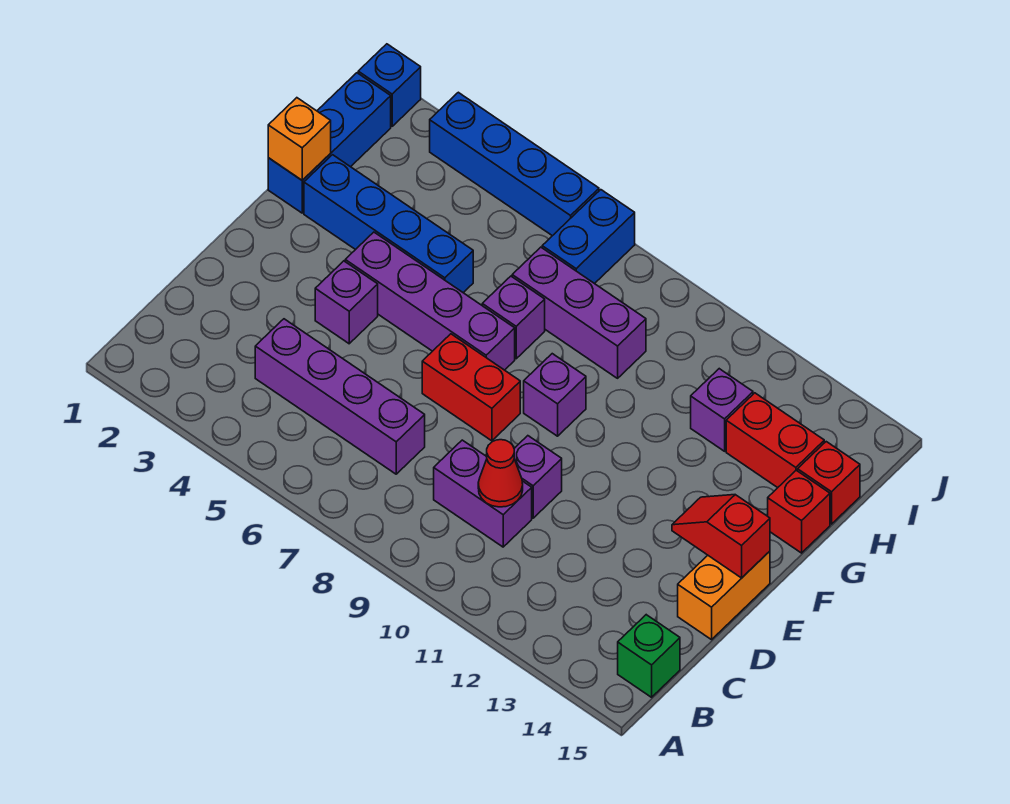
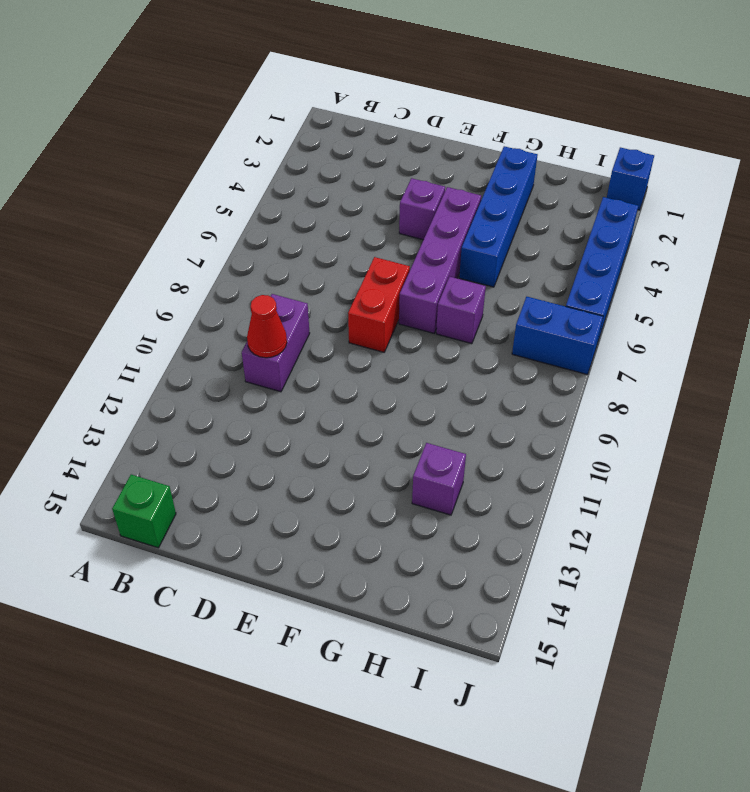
none -> purple brick C4:C7 level 1
none -> purple brick D10 level 1
none -> orange brick D15:E15 level 1

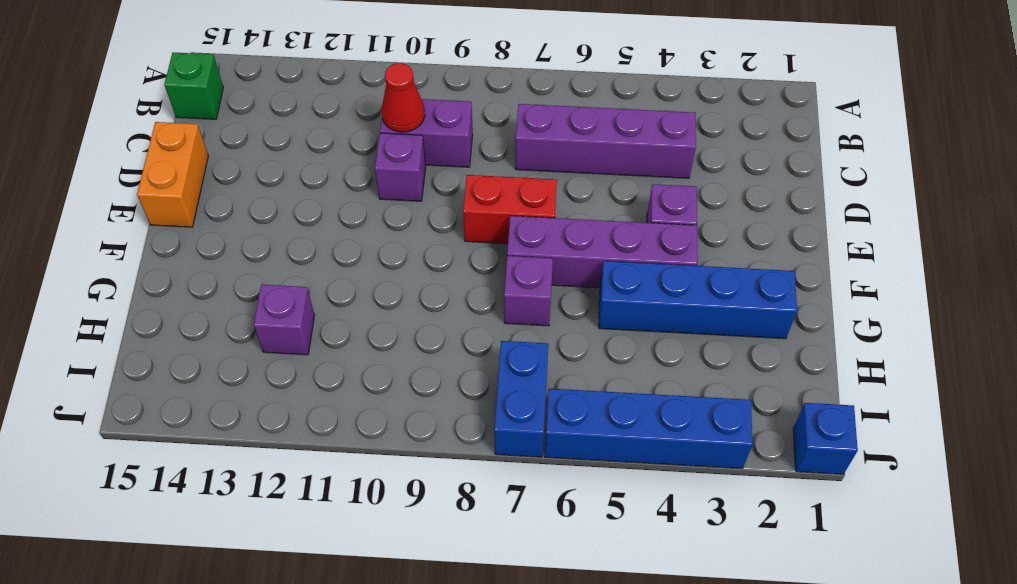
none -> purple brick F9 level 1
none -> blue brick G1:I1 level 1
none -> red brick G15 level 1

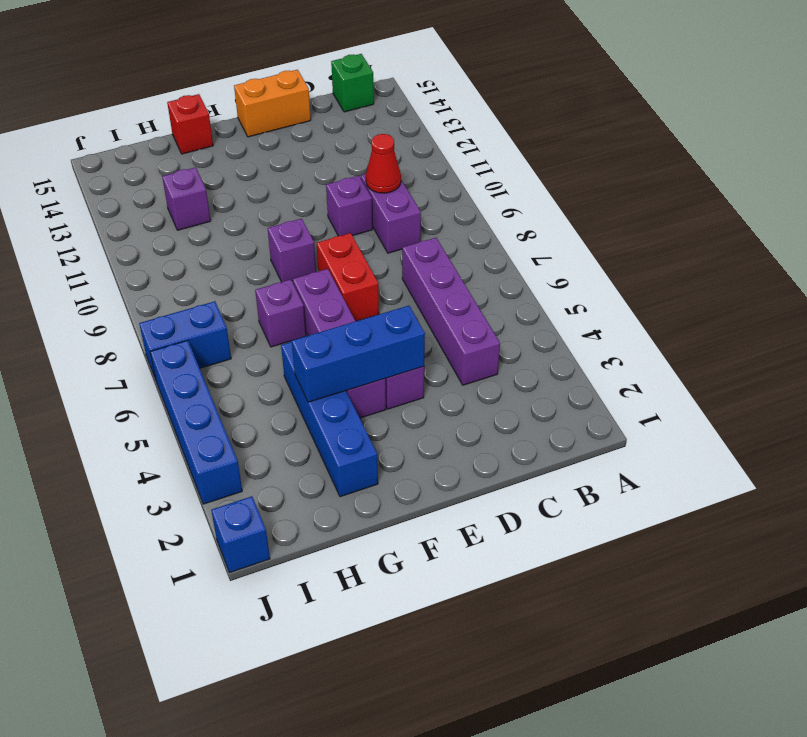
blue brick E4:G4 level 2 -> blue brick G1:I1 level 1
none -> purple brick H7:H9 level 1
none -> red brick H13:H14 level 1
none -> red brick H15 level 1

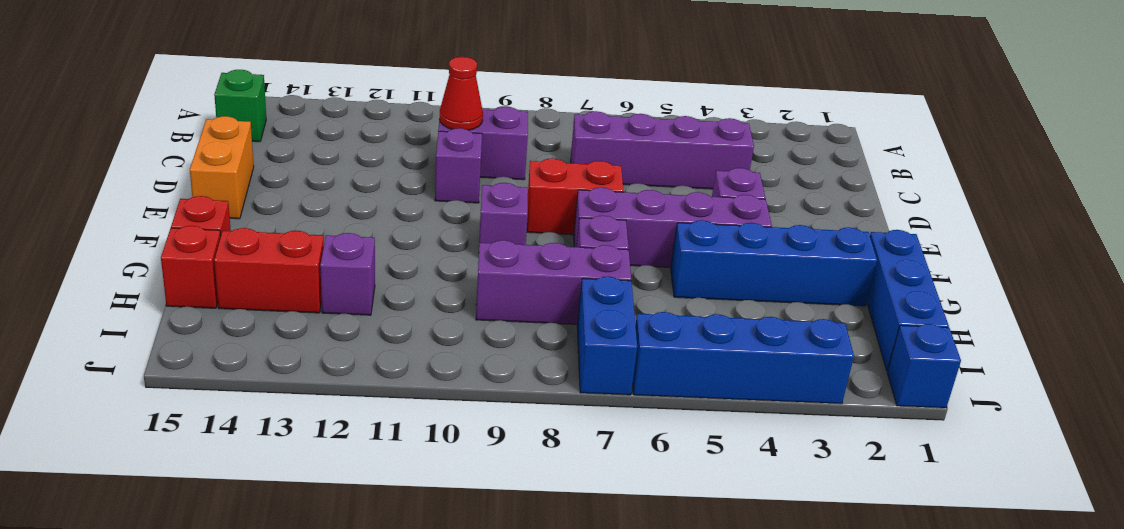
none -> red slope E14:E15 level 2 top 15
none -> orange brick G1 level 2

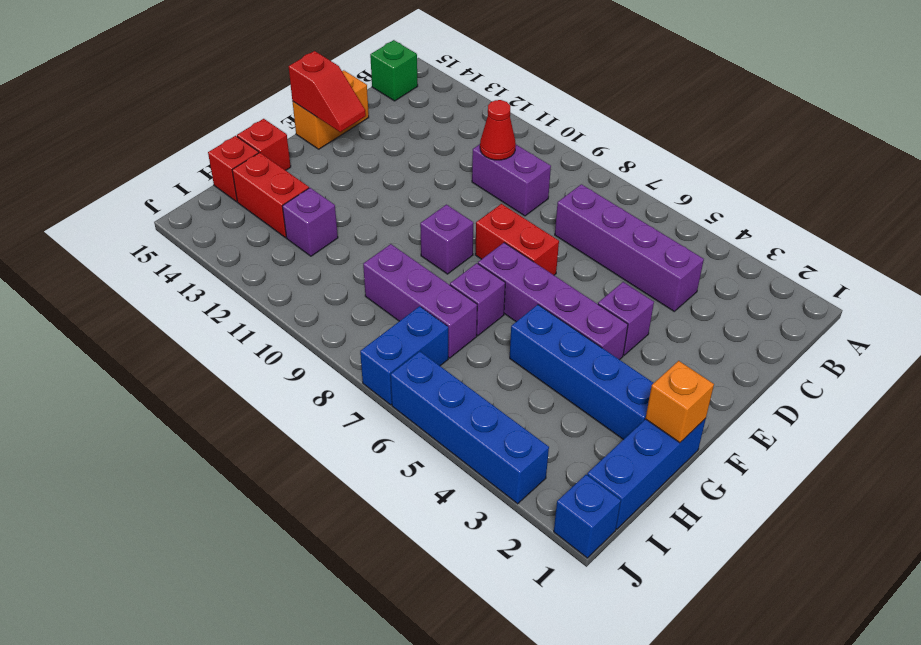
none -> purple brick D10 level 1

